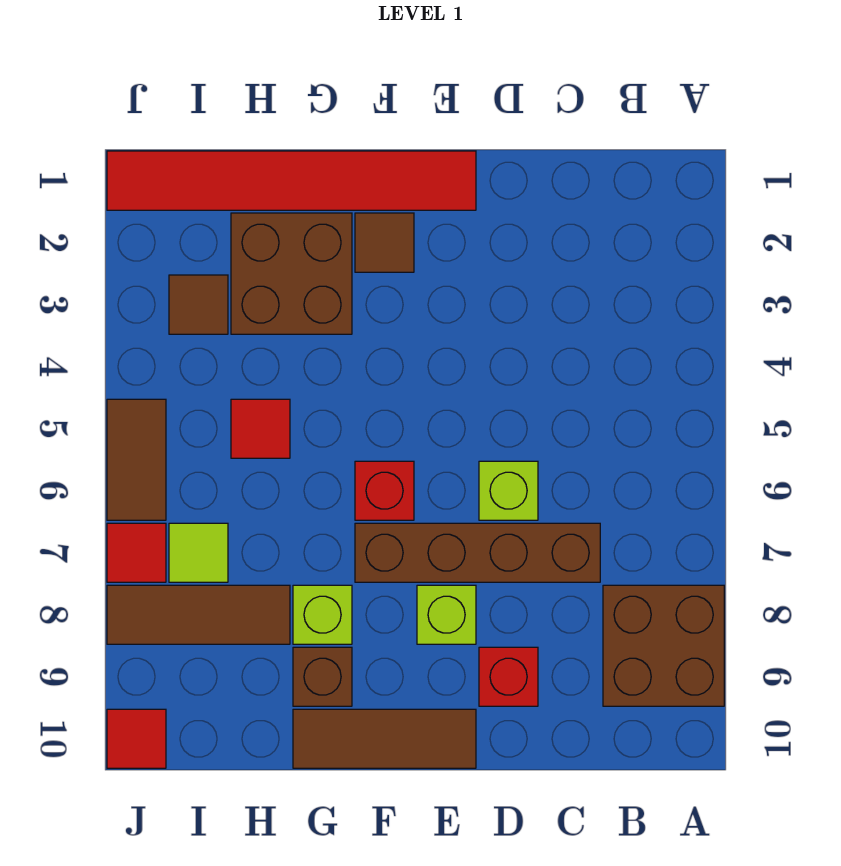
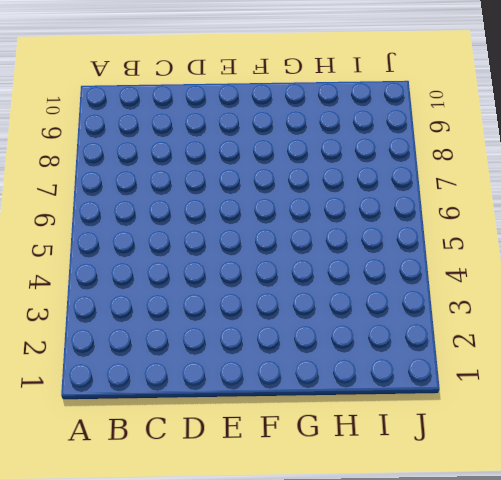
none -> brown brick A8:B9 level 1
none -> brown brick C7:F7 level 1
none -> lime brick D6 level 1

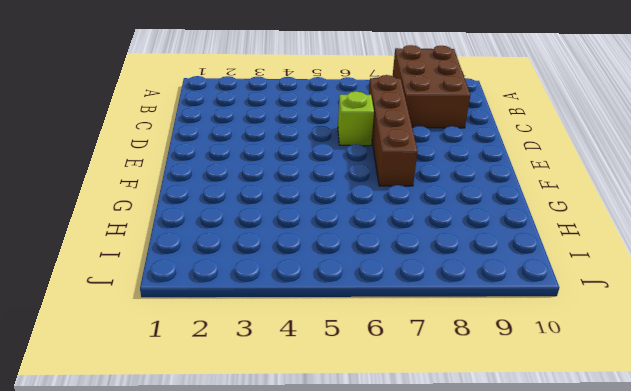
brown brick A8:C9 level 1 -> brown brick A8:B9 level 1
none -> red brick D9 level 1
none -> red tile E1:J1 level 1
none -> lime brick E8 level 1

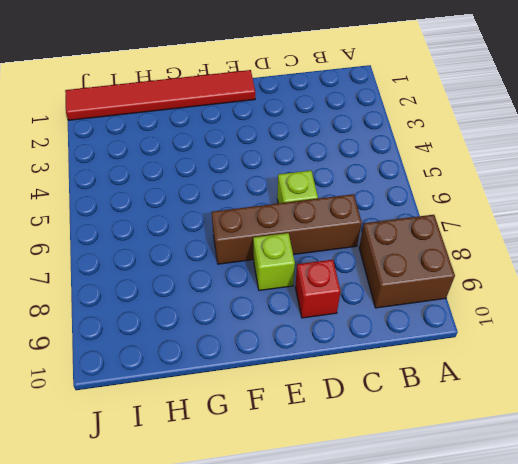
none -> brown tile E10:G10 level 1
none -> brown tile F2 level 1
none -> red brick F6 level 1

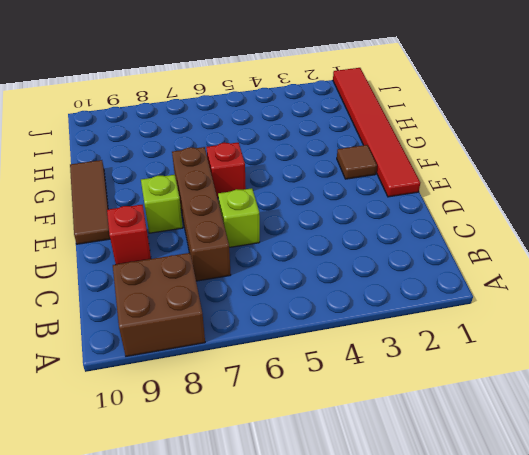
none -> brown brick G2:H3 level 1
none -> lime brick G8 level 1
none -> brown brick G9 level 1

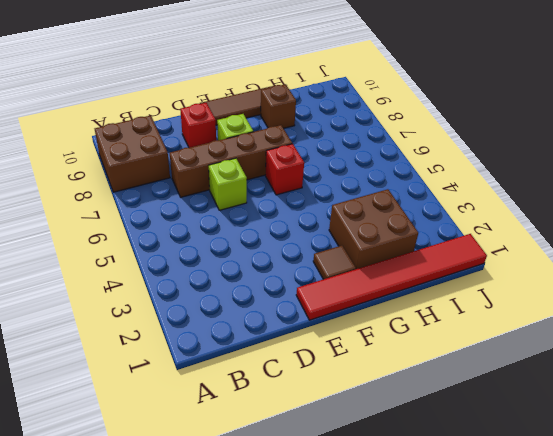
none -> lime brick G8 level 1
none -> red tile H5 level 1
none -> brown tile H8:J8 level 1

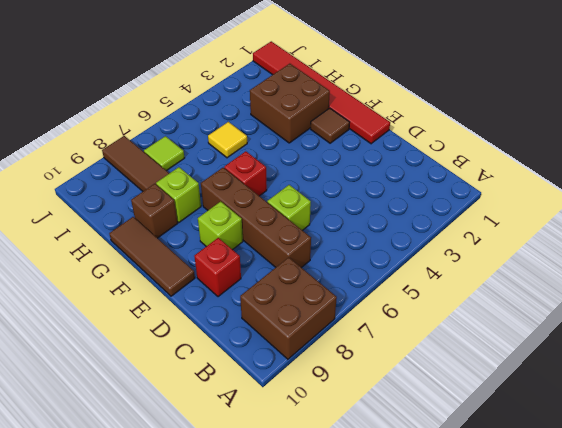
yellow tile H5 level 1 -> red tile H5 level 1
none -> brown tile I3 level 1
none -> brown tile J5:J6 level 1
none -> red tile J7 level 1

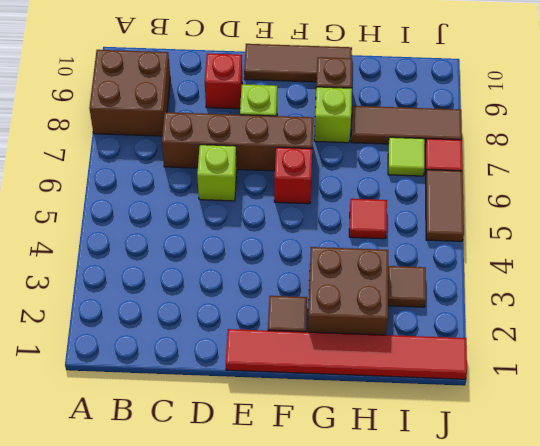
none -> red tile J10 level 1

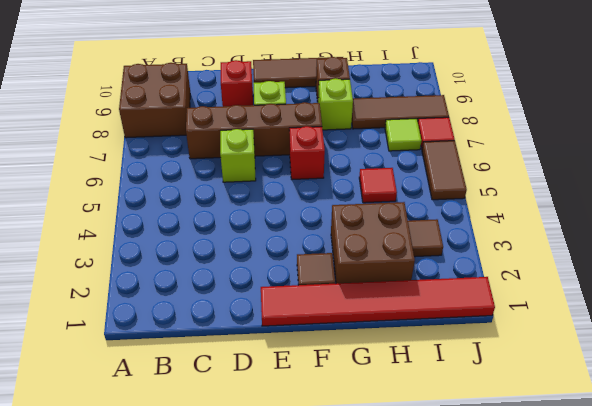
none -> red tile J10 level 1

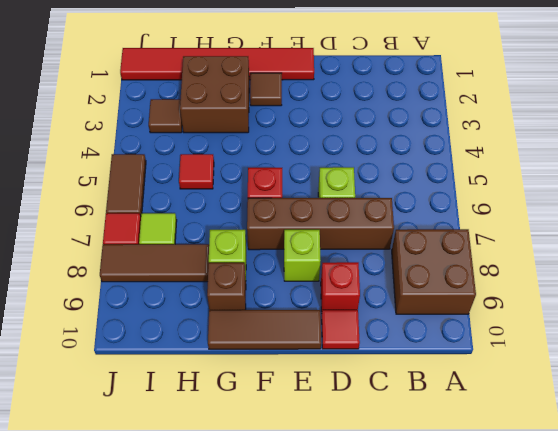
red tile D10 level 1 -> red tile J10 level 1

